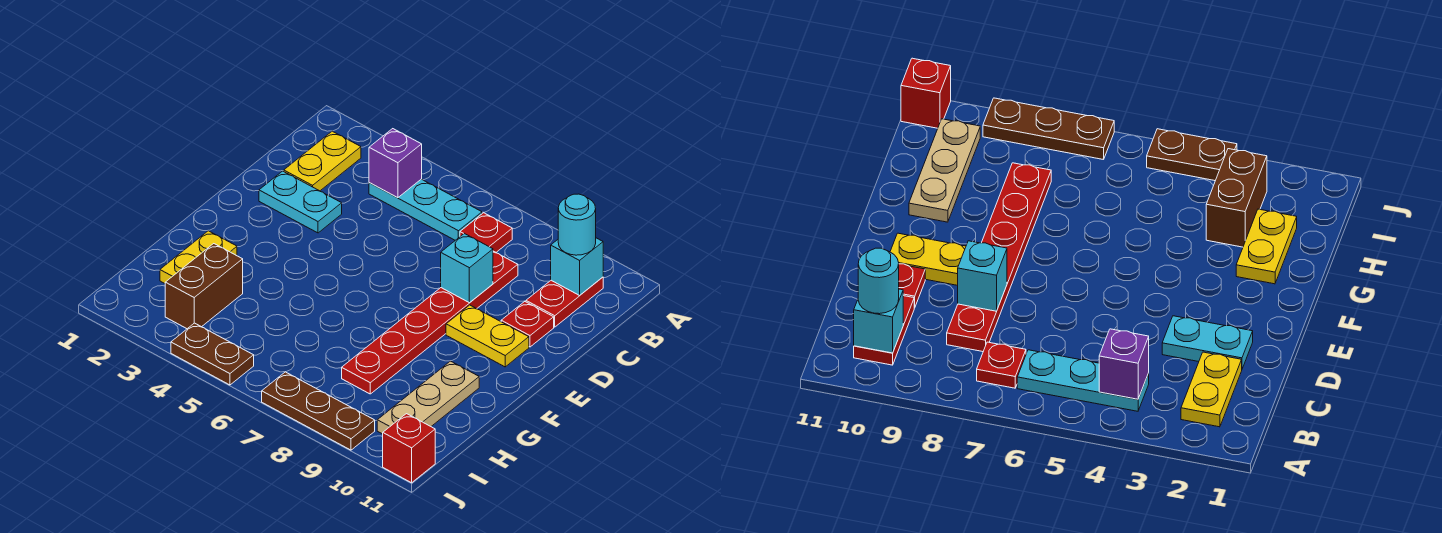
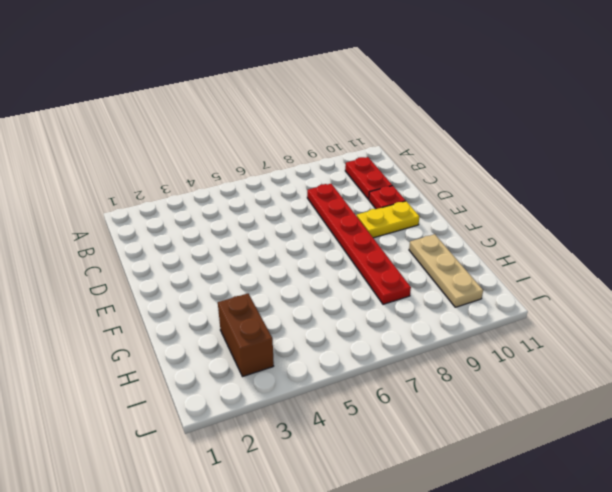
none -> yellow plate B2:C2 level 1
none -> cyan plate B4:B6 level 1
none -> red plate B7 level 1

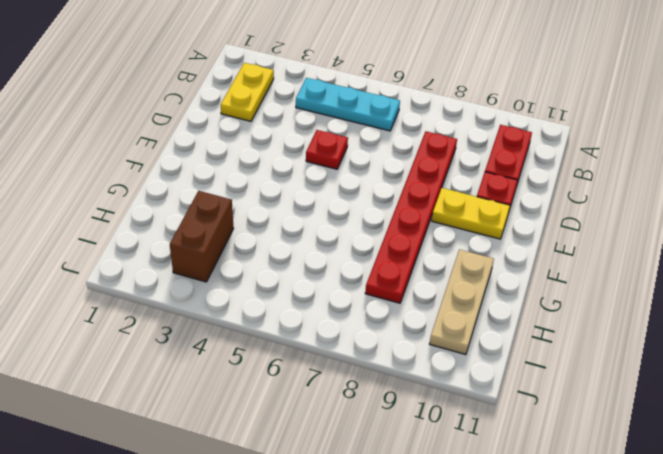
red plate D5 level 1 -> red plate B7 level 1
none -> cyan plate D2:D3 level 1
none -> yellow plate G2:H2 level 1
none -> brown plate J4:J5 level 1

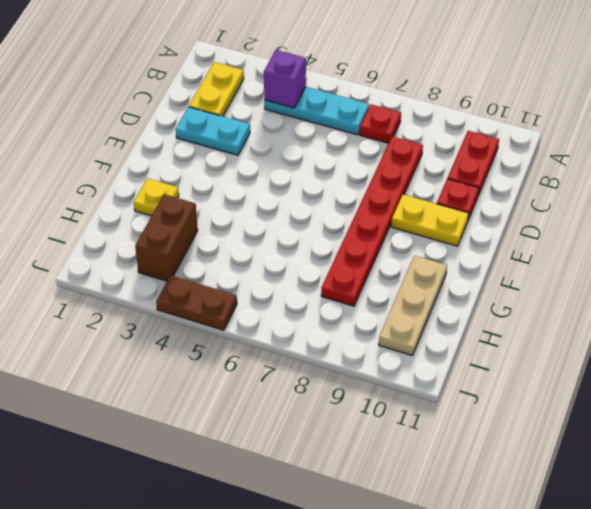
yellow plate G2 level 1 -> yellow plate G2:H2 level 1
none -> brown plate J7:J9 level 1
none -> red brick J11 level 1
none -> cyan brick B10 level 2

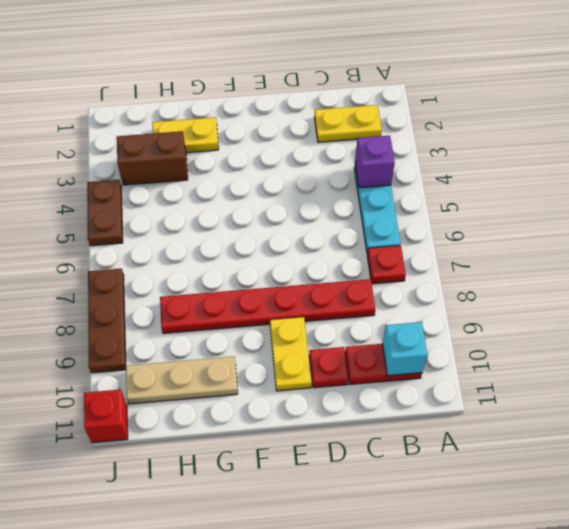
none -> cyan plate D2:D3 level 1
none -> cyan brick D8 level 2
none -> cyan round brick B10 level 3

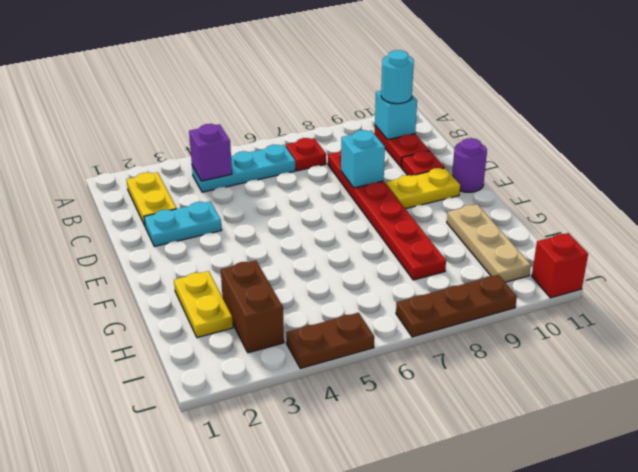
purple round brick E11 level 1 -> none

